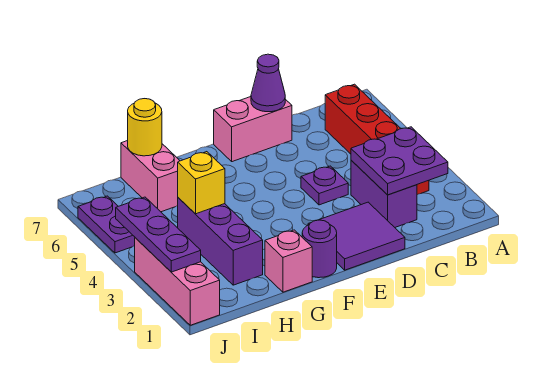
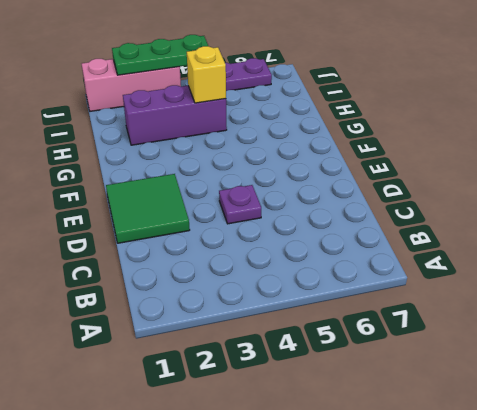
green tile D1:E2 level 1 -> purple tile D1:E2 level 1
green plate J2:J4 level 2 -> purple plate J2:J4 level 2
none -> red brick B3:B6 level 1
none -> purple brick C2:C3 level 1
none -> pink brick D7:E7 level 1

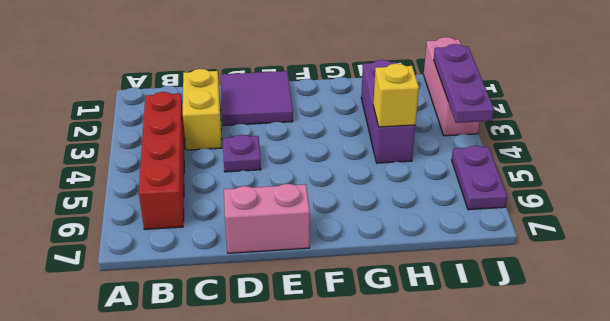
yellow brick C2:C3 level 1 -> purple brick C2:C3 level 1
none -> purple round brick F1 level 1
none -> pink brick G1 level 1
none -> pink brick H6:H7 level 1

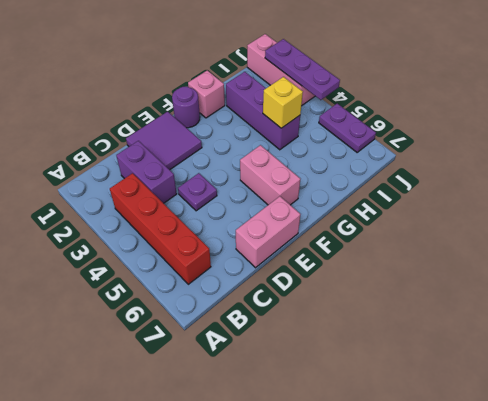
pink brick F5:F6 level 1 -> pink brick H6:H7 level 1
none -> purple plate B2:C3 level 2
none -> purple cone D7 level 2
none -> yellow round brick H7 level 2

